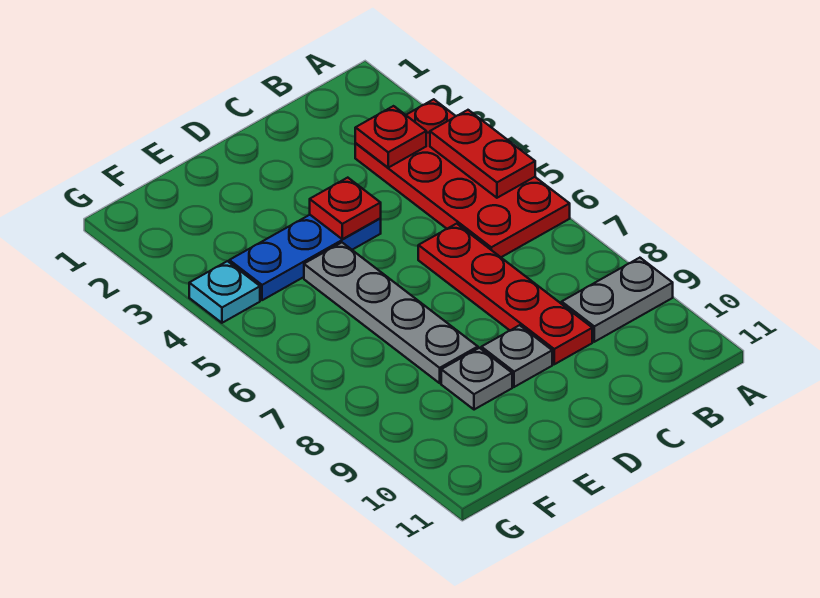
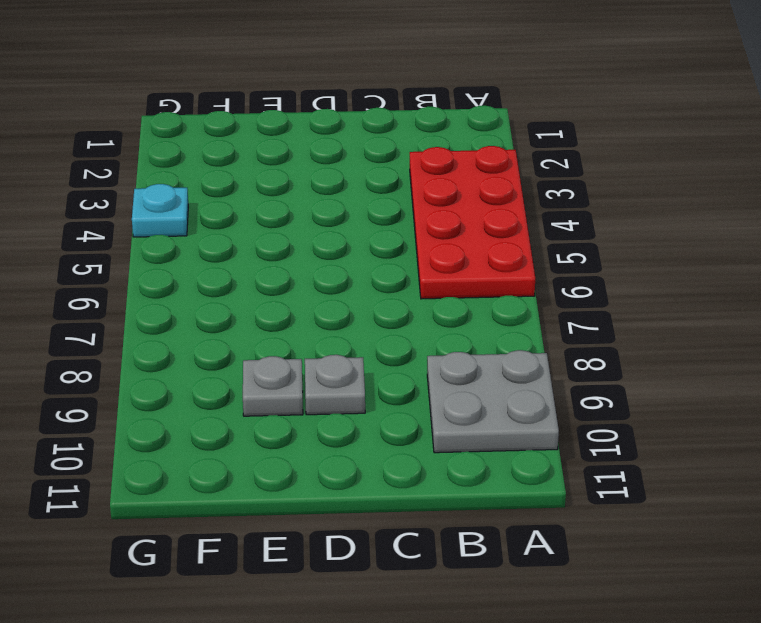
grey plate A9:B10 level 1 -> grey plate A9:B9 level 1
none -> red plate C6:C9 level 1
none -> blue plate D4:F4 level 1

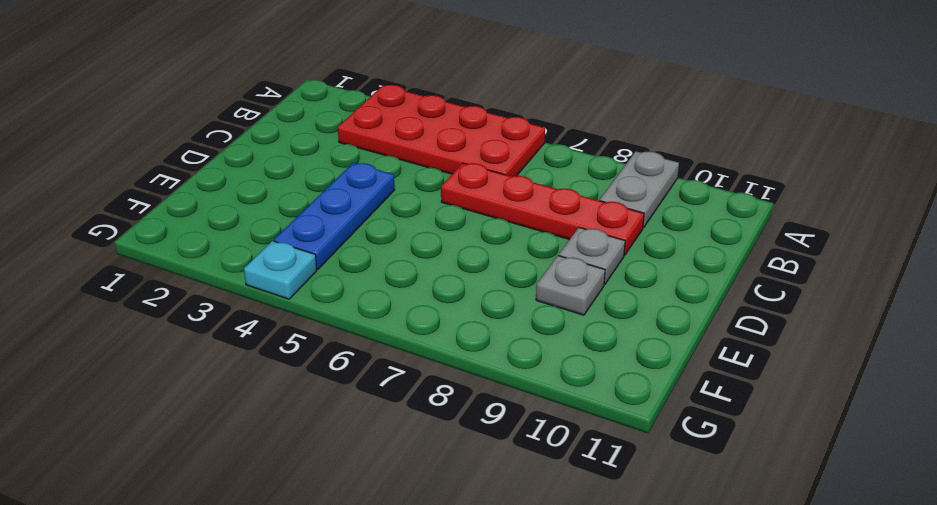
none -> grey plate E5:E8 level 1
none -> red plate A4:A5 level 2

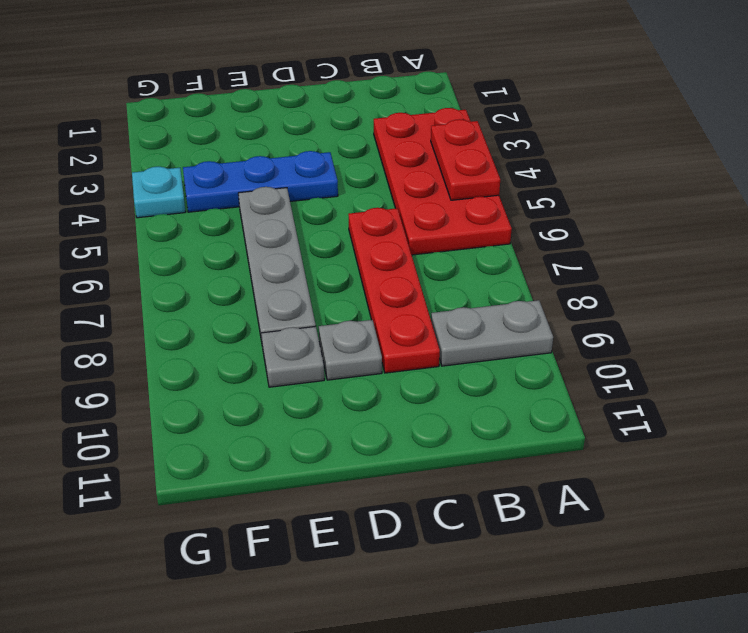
none -> red plate B3 level 2
none -> red plate D4 level 2

